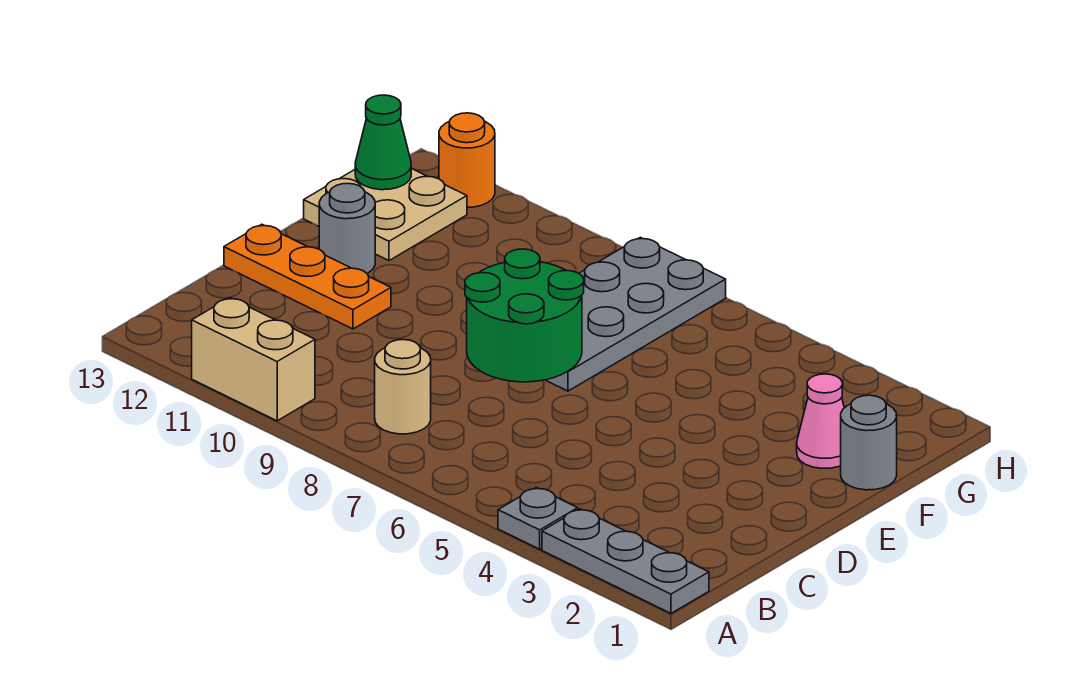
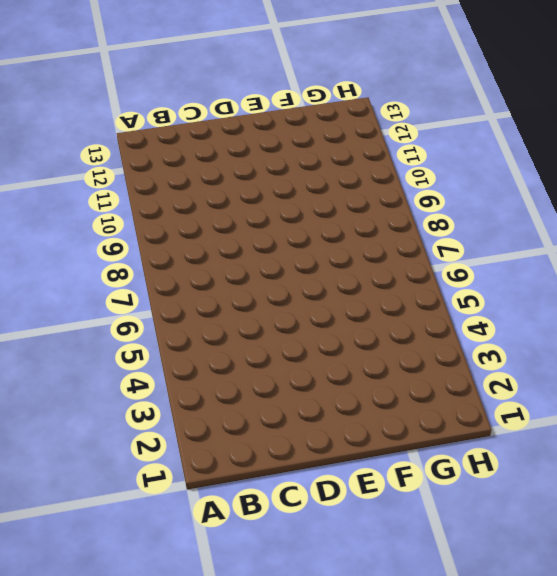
none -> grey plate A1:A3 level 1
none -> grey plate A4 level 1
none -> tan brick A10:A11 level 1

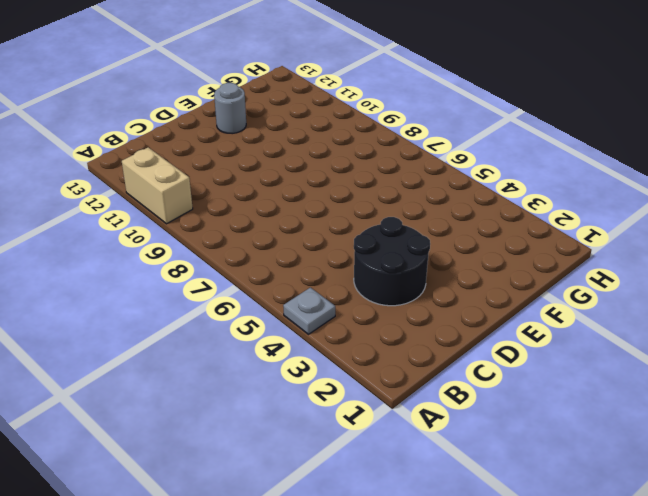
black round brick C3:D4 level 1 -> none
none -> grey plate A1:A3 level 1
none -> tan round brick B8 level 1
none -> orange plate D11:D13 level 1

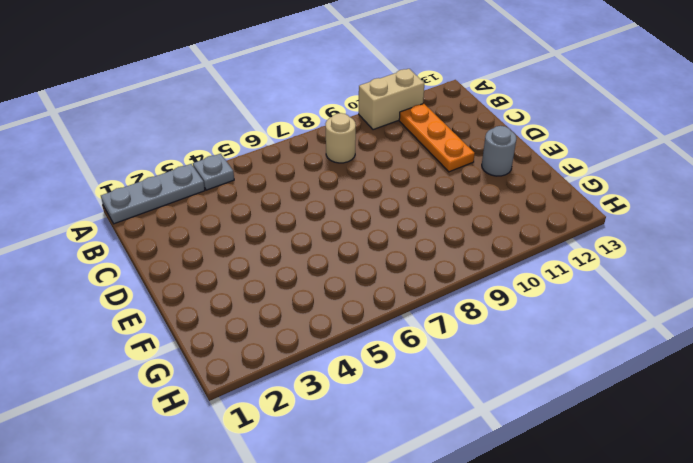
orange plate B11:D11 level 1 -> orange plate D11:D13 level 1
none -> grey plate E7:H8 level 1
none -> grey round brick F1 level 1
none -> pink cone F2 level 1

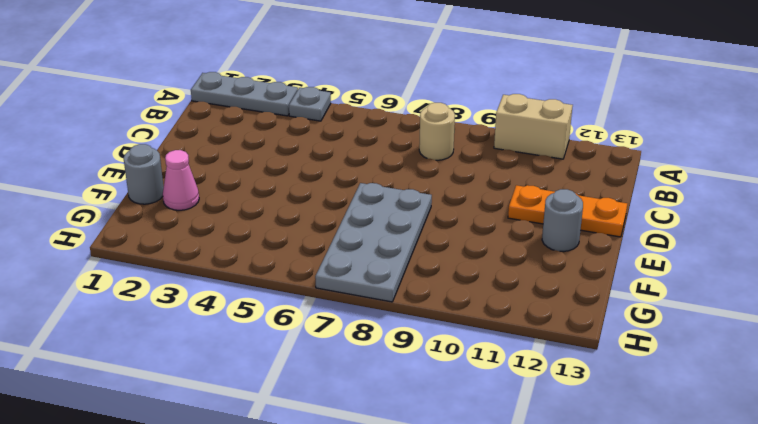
none -> tan plate F12:G13 level 1
none -> orange round brick H12 level 1
none -> green round brick D7:E8 level 2

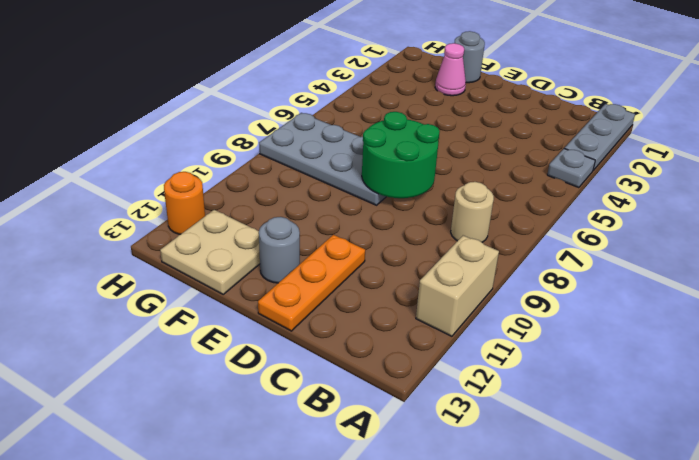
none -> green cone G13 level 2

